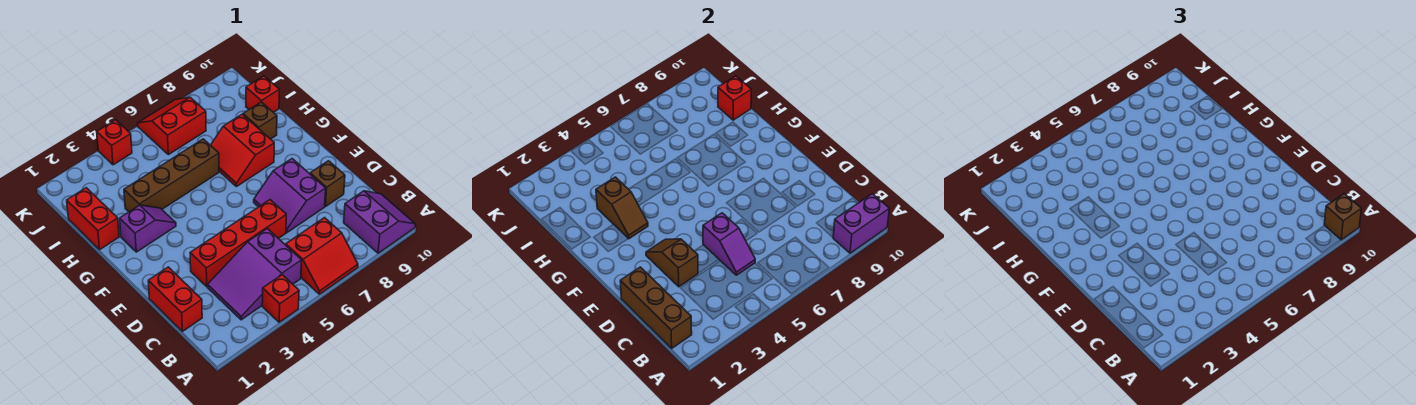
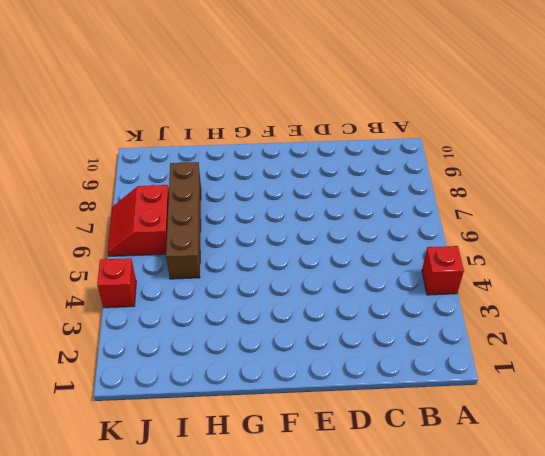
brown brick I5:I8 level 1 -> brown brick H3:H6 level 1
none -> red slope A6:B7 level 1 top B
none -> purple slope A9:B10 level 1 top 9
none -> purple slope B3:C5 level 1 top 5

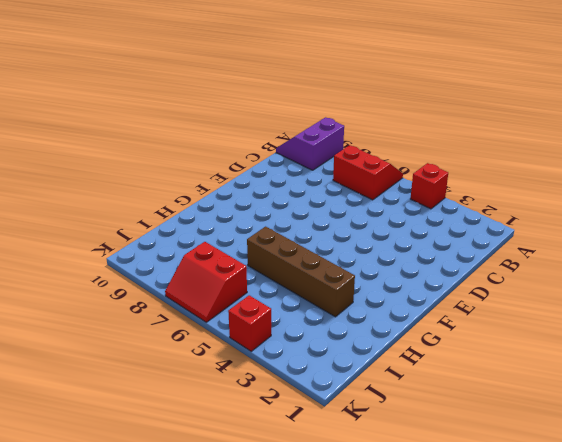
none -> purple slope B3:C5 level 1 top 5
none -> red brick C1:D1 level 1
none -> red brick D3:D6 level 1

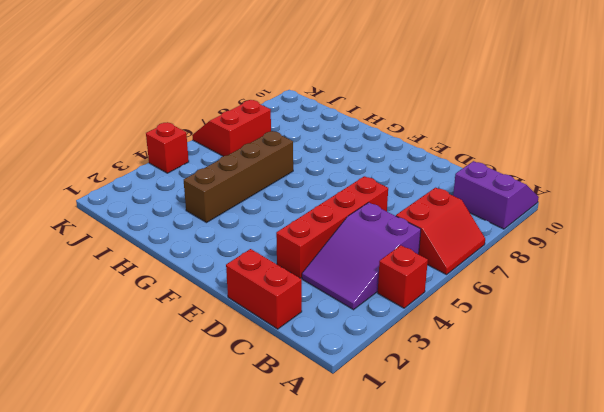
none -> purple slope D7:E8 level 1 top 8
none -> brown brick D9 level 1
none -> purple slope G2:G3 level 1 top 2

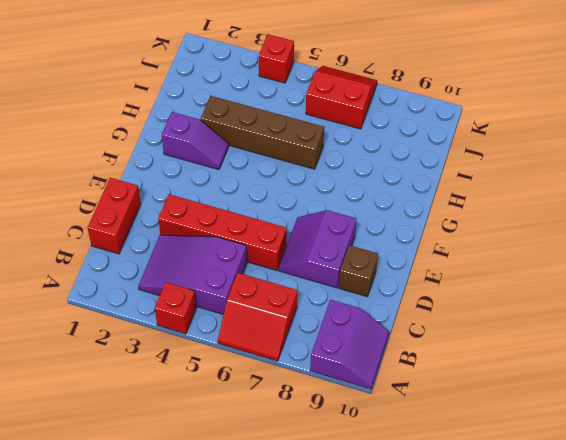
none -> red slope G7:H8 level 1 top 8
none -> red brick H1:I1 level 1
none -> brown brick H9 level 1

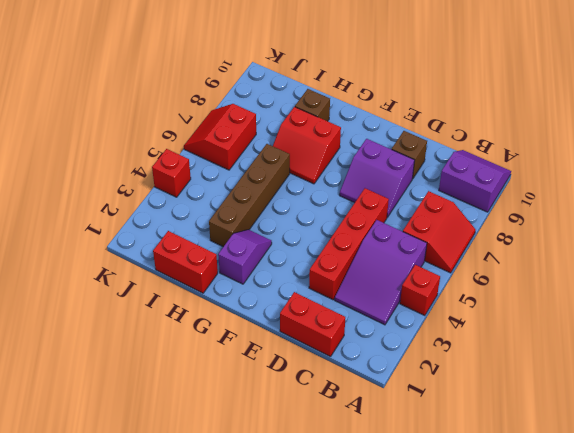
none -> red brick I10 level 1
none -> purple brick A9:A10 level 2
none -> brown brick B1:D1 level 2

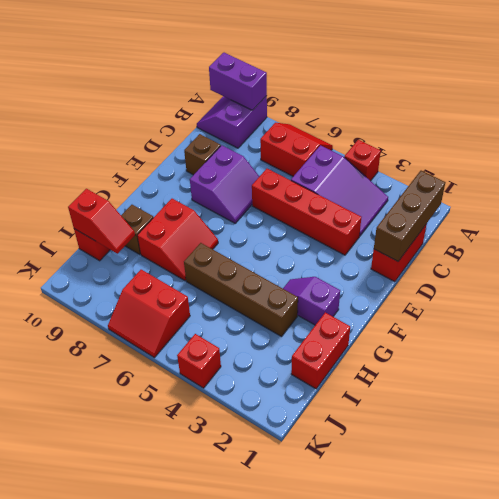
red slope I9:I10 level 2 top 10 -> red brick I10 level 2
none -> purple slope C5:D5 level 2 top D
none -> brown slope D3:E3 level 2 top D
none -> brown slope G3:H3 level 2 top H

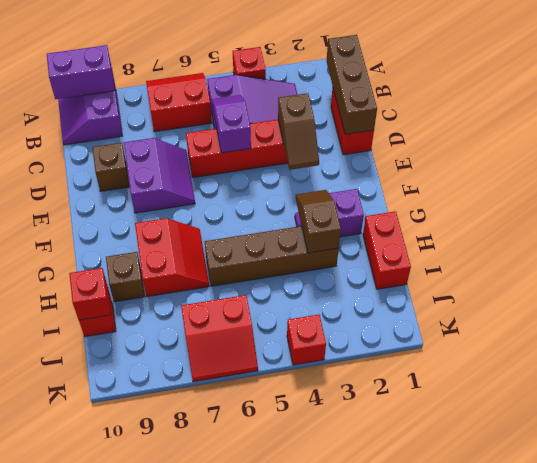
none -> brown brick A10 level 3

